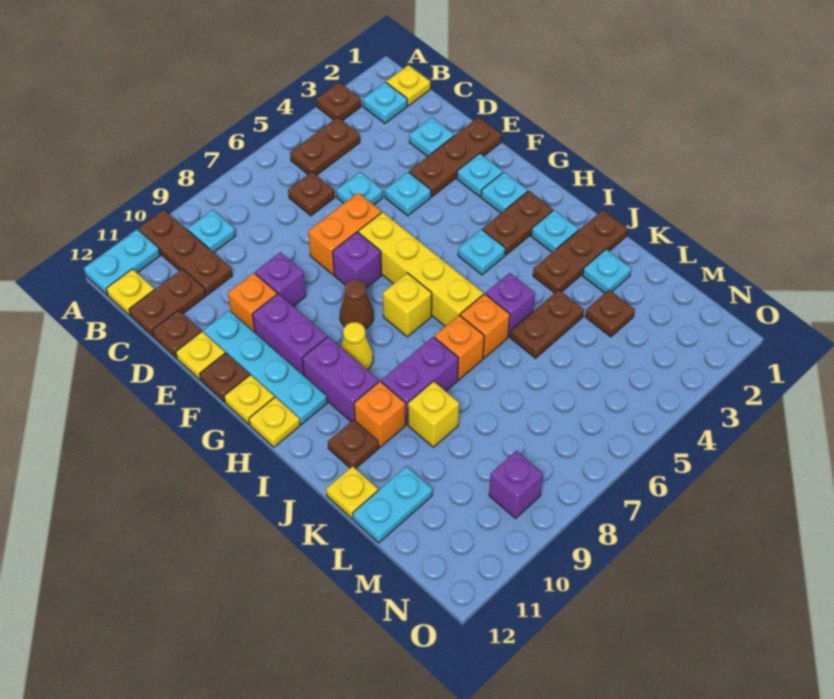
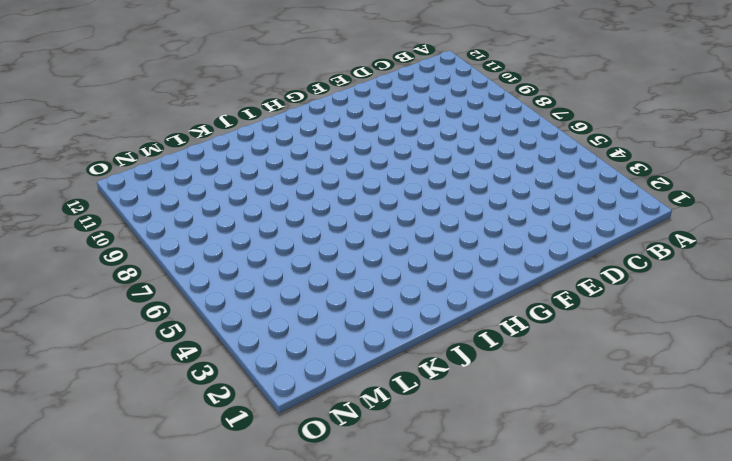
none -> brown plate A3 level 1
none -> brown plate A10:C10 level 1
none -> cyan plate A11:A12 level 1
none -> yellow plate B1 level 1

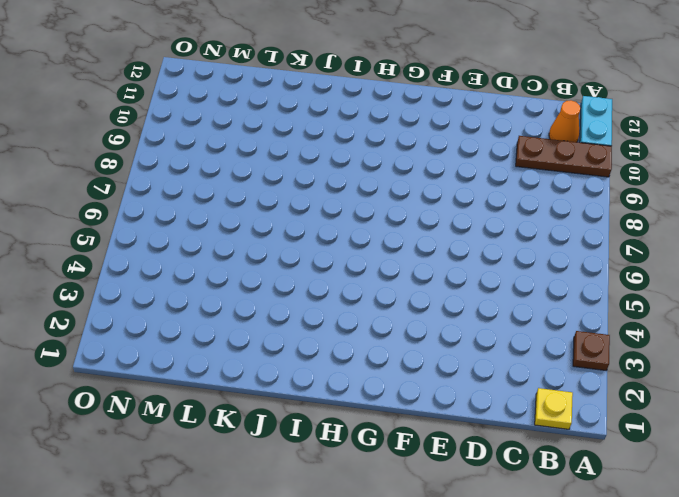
orange cone B11 level 1 -> none
none -> cyan plate B2 level 1
none -> brown plate B4:B5 level 1
none -> cyan plate B9 level 1
none -> yellow plate B12 level 1

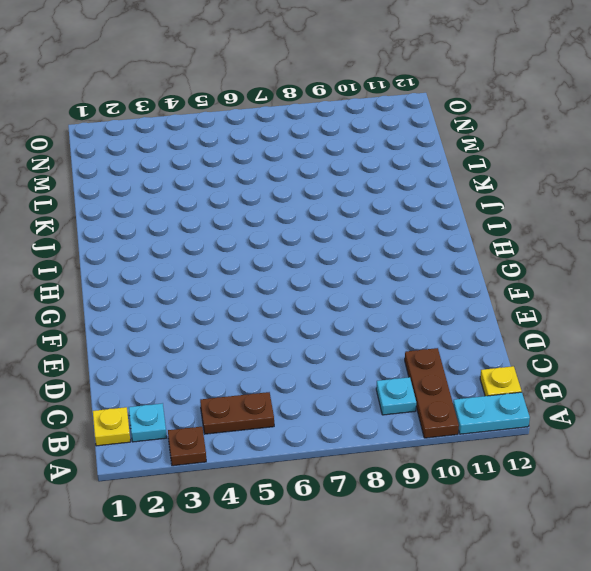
none -> brown plate C6 level 1
none -> brown plate C11:C12 level 1
none -> cyan plate D2 level 1
none -> cyan plate D5 level 1

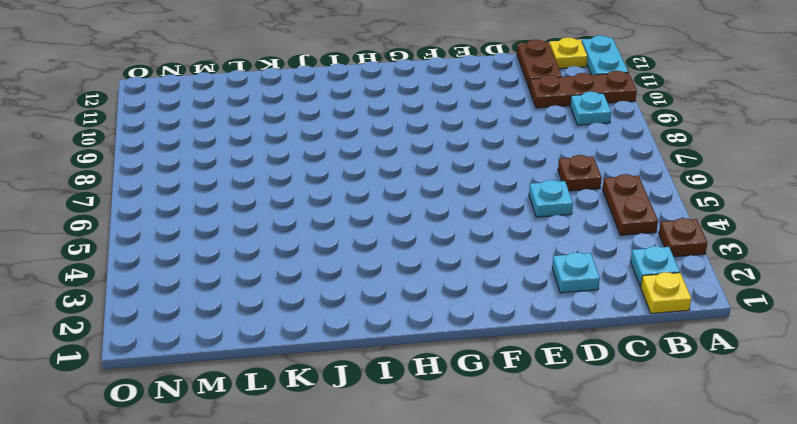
none -> brown plate D12 level 1
none -> brown plate E1:E3 level 1
none -> cyan plate E4 level 1
none -> orange brick E6:E7 level 1

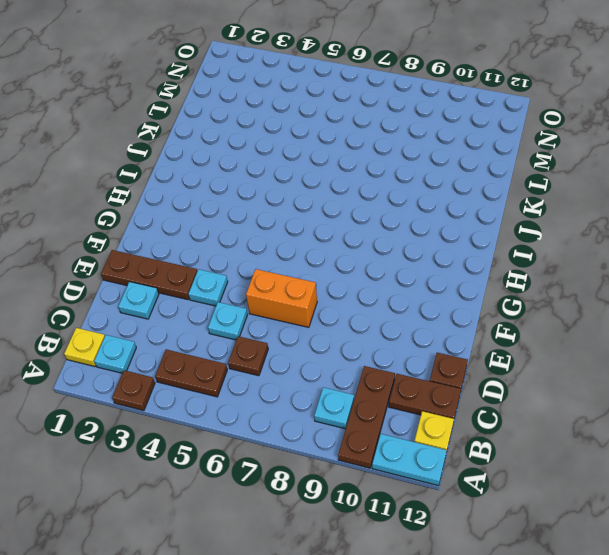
none -> purple brick E9 level 1
none -> orange brick E10 level 1
none -> cyan plate E11:H11 level 1
none -> yellow plate E12 level 1

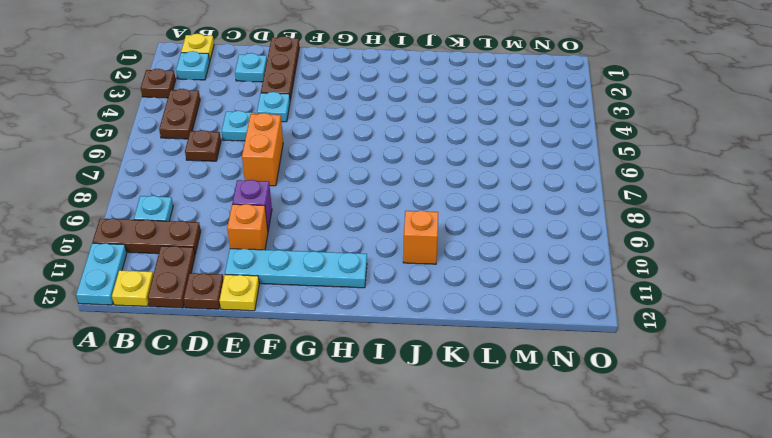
none -> cyan plate F2 level 1
none -> yellow brick F6:I6 level 1
none -> purple brick F7 level 1
none -> purple brick F10:G10 level 1

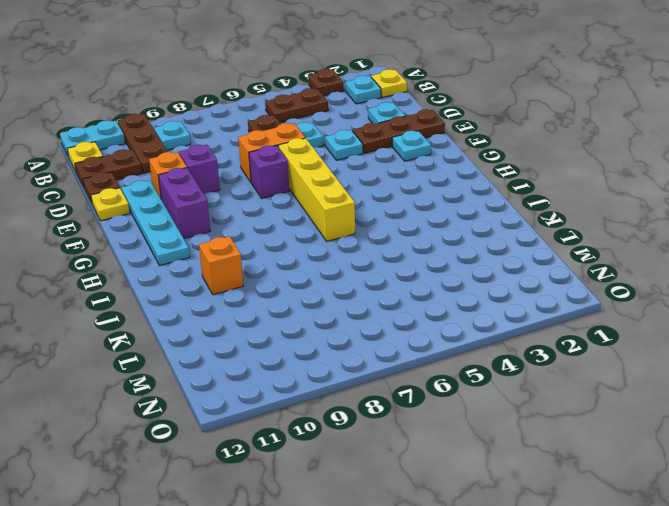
none -> brown plate F12 level 1
none -> cyan plate G2 level 1
none -> brown cone G8 level 1
none -> yellow plate G12 level 1

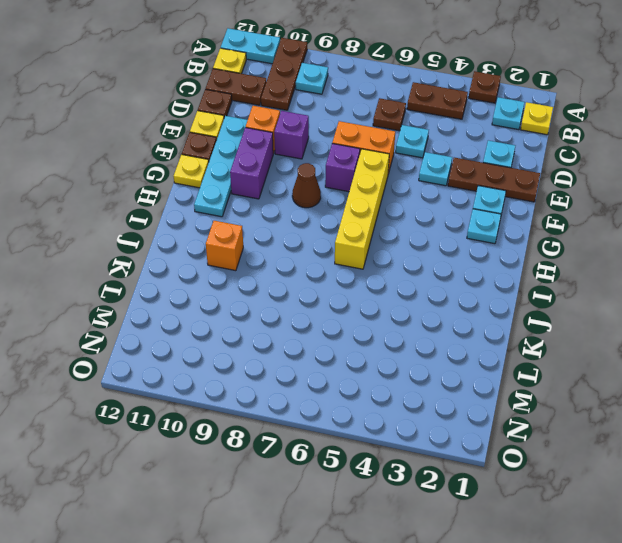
none -> brown plate H2:H3 level 1
none -> cyan plate H4 level 1
none -> yellow brick H7 level 1
none -> yellow cone H9 level 1

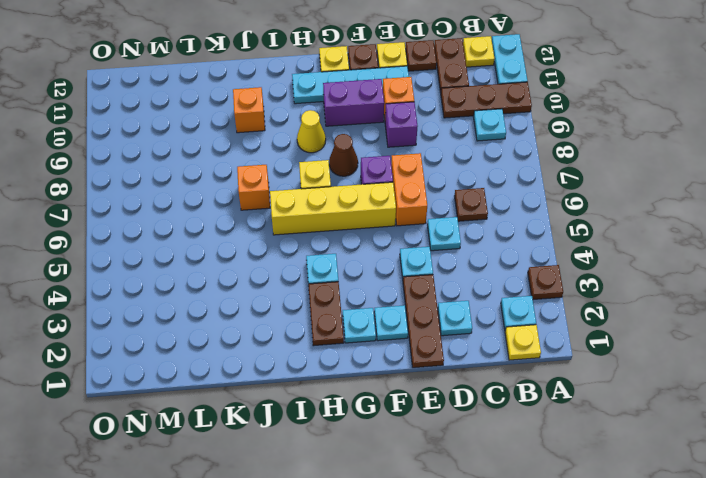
none -> brown plate B4:B5 level 1
none -> purple brick H10:I10 level 1
none -> yellow plate H12 level 1
none -> cyan plate I2 level 1

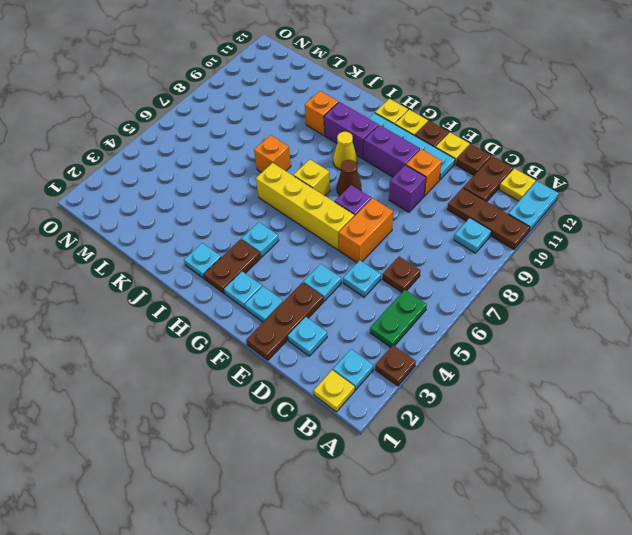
green plate B4:B5 level 1 -> brown plate B4:B5 level 1
none -> brown plate J1:J3 level 1
none -> purple brick J5 level 1
none -> orange brick J6 level 1
none -> purple brick J8:J9 level 1

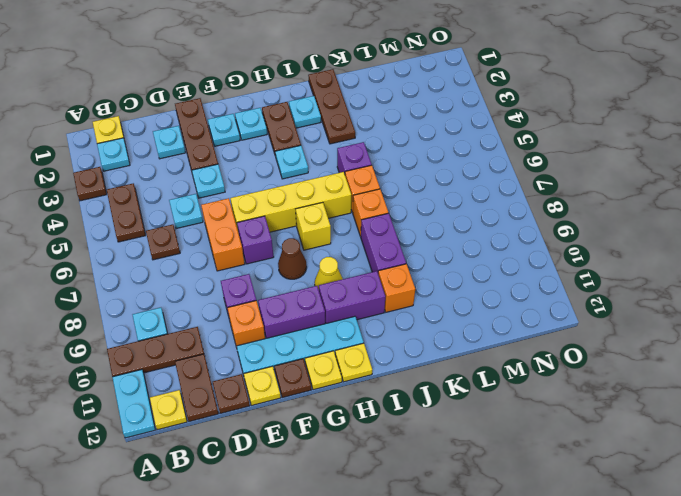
none -> brown plate J11 level 1
none -> cyan plate K2 level 1
none -> brown plate K4:K5 level 1
none -> yellow brick K9 level 1

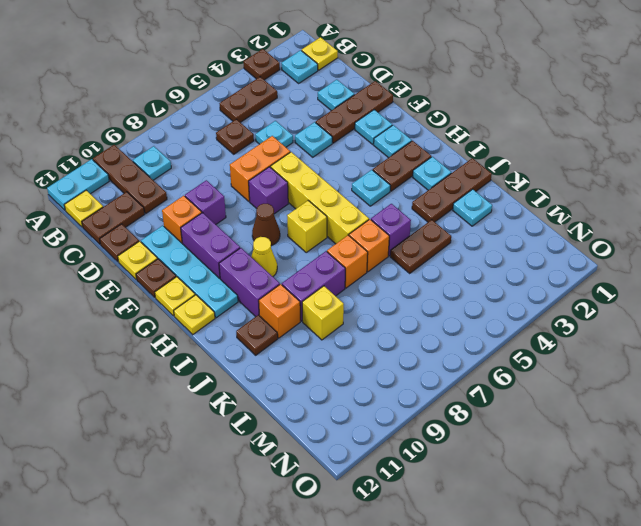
none -> yellow plate K12 level 1
none -> brown plate L3 level 1
none -> cyan plate L11:L12 level 1
none -> purple brick N9 level 1

